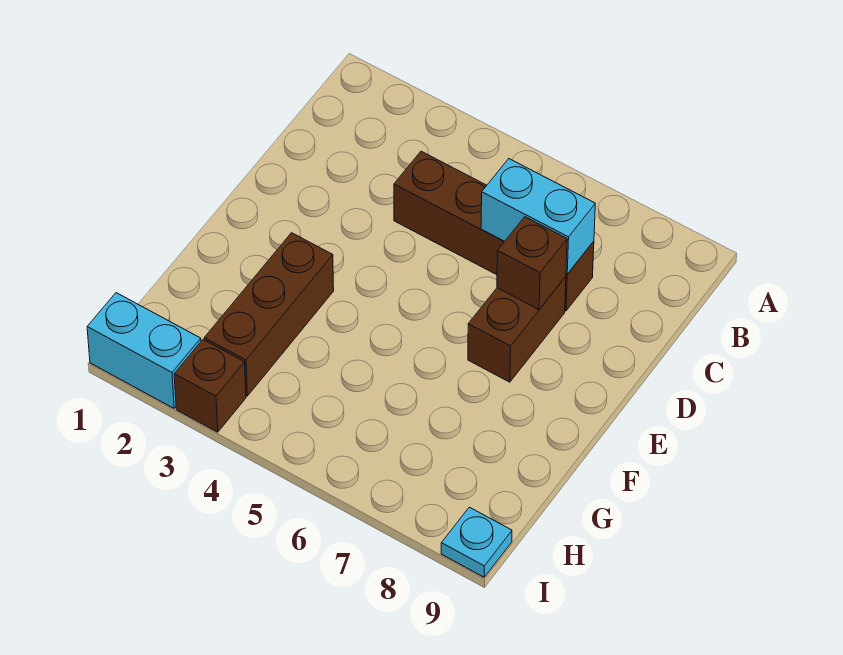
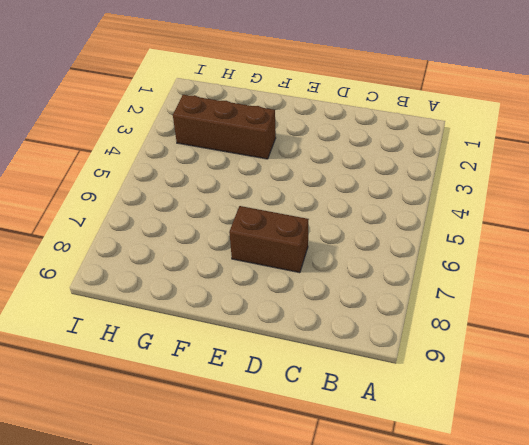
none -> brown brick C4:C7 level 1
none -> cyan brick I1:I2 level 1

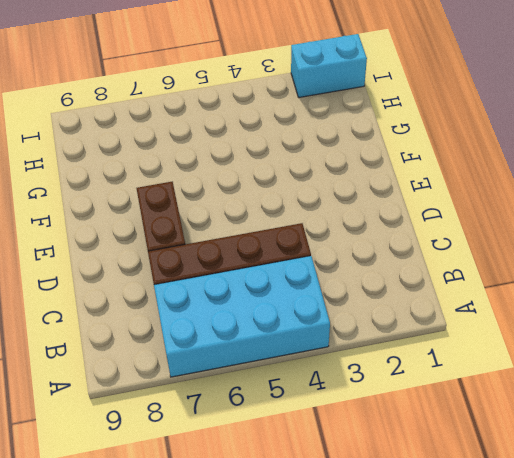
cyan brick A4:B7 level 1 -> none
none -> brown brick F3:H3 level 1
none -> brown brick I3 level 1

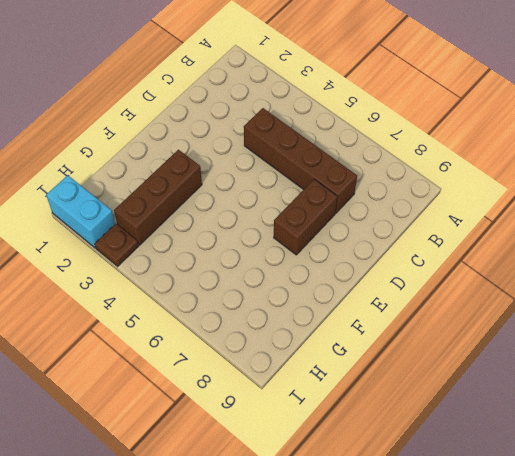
brown plate I3 level 1 -> brown brick I3 level 1
none -> cyan plate I9 level 1
none -> cyan brick C6:C7 level 2

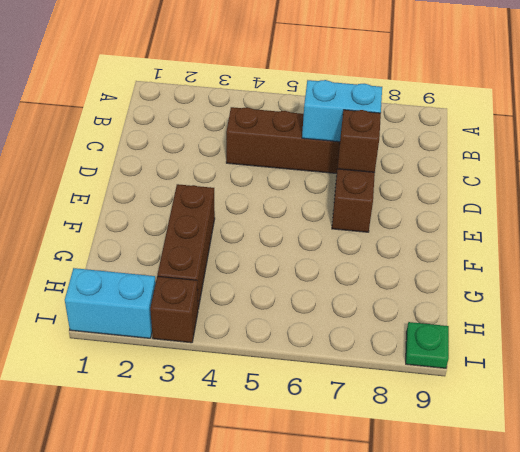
green plate I9 level 1 -> cyan plate I9 level 1

